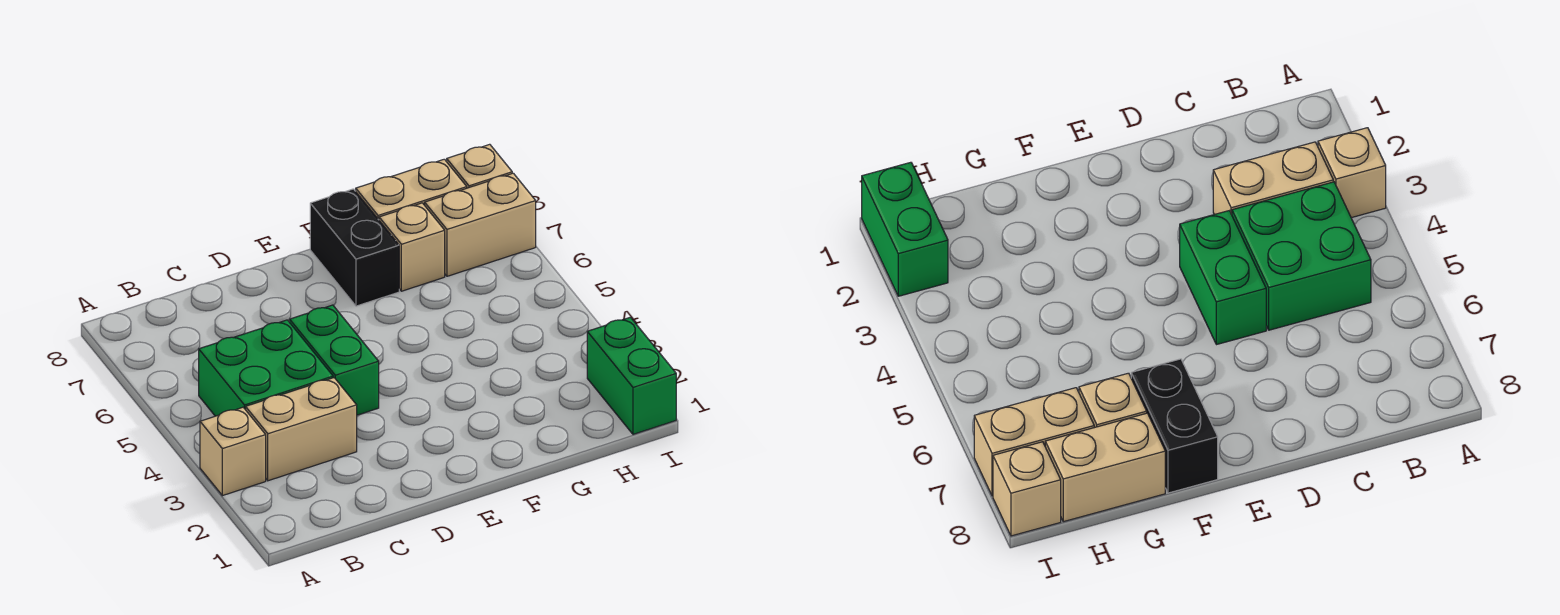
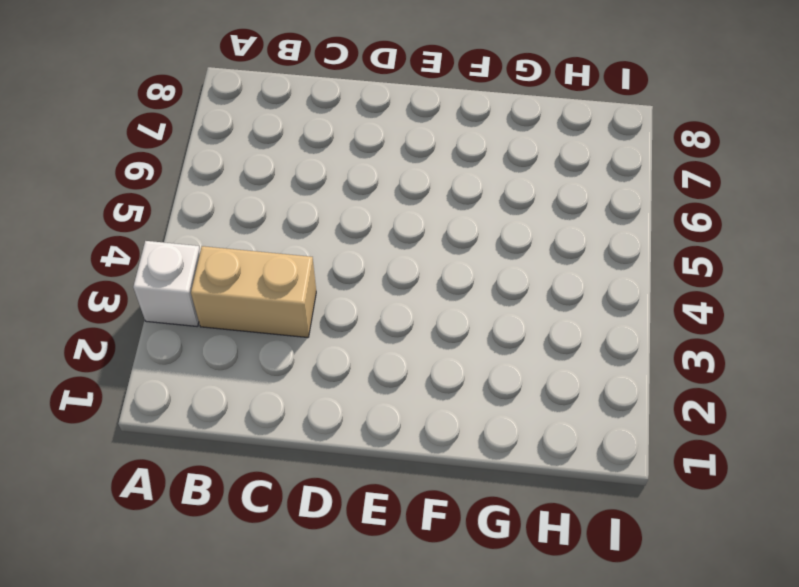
white brick A3 level 1 -> tan brick A3 level 1
none -> green brick B4:C5 level 1
none -> green brick D4:D5 level 1

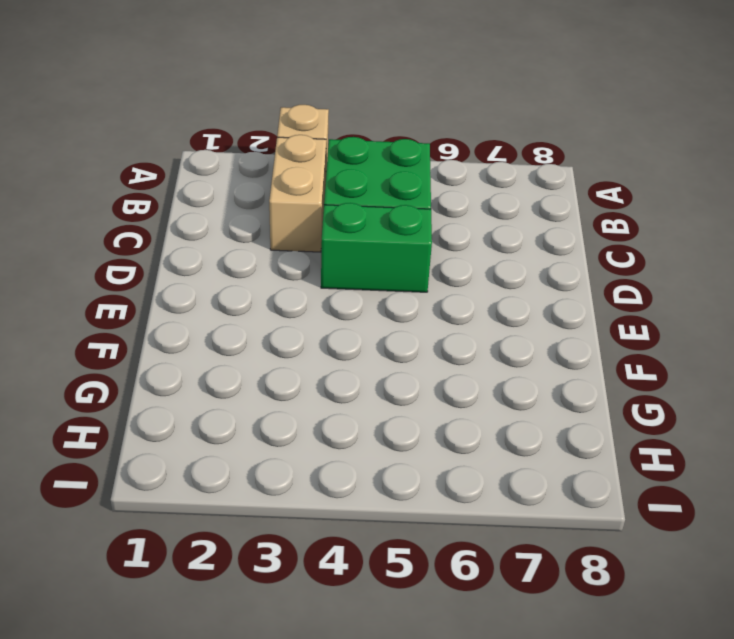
none -> black brick F7:F8 level 1
none -> tan brick G7 level 1

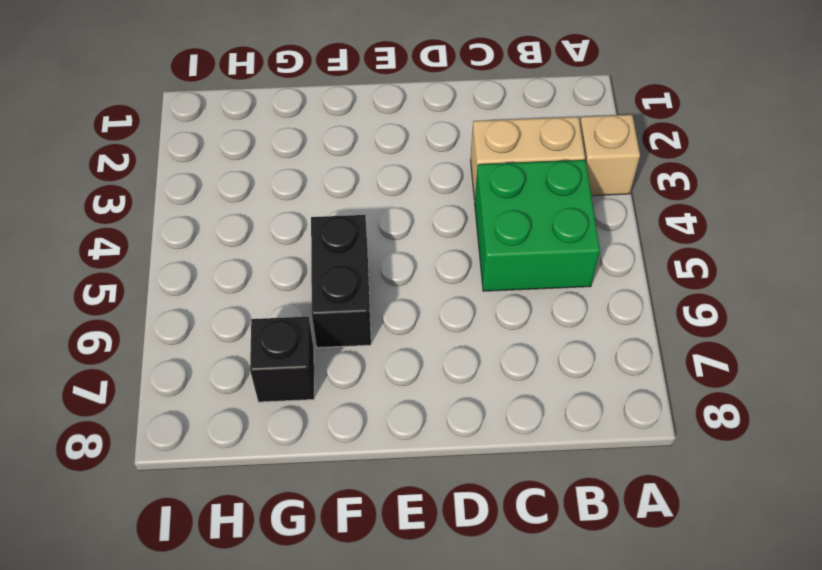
black brick F5:F6 level 1 -> black brick F7:F8 level 1
black brick G7 level 1 -> tan brick G7 level 1
none -> green brick D4:D5 level 1
none -> tan brick G8:H8 level 1

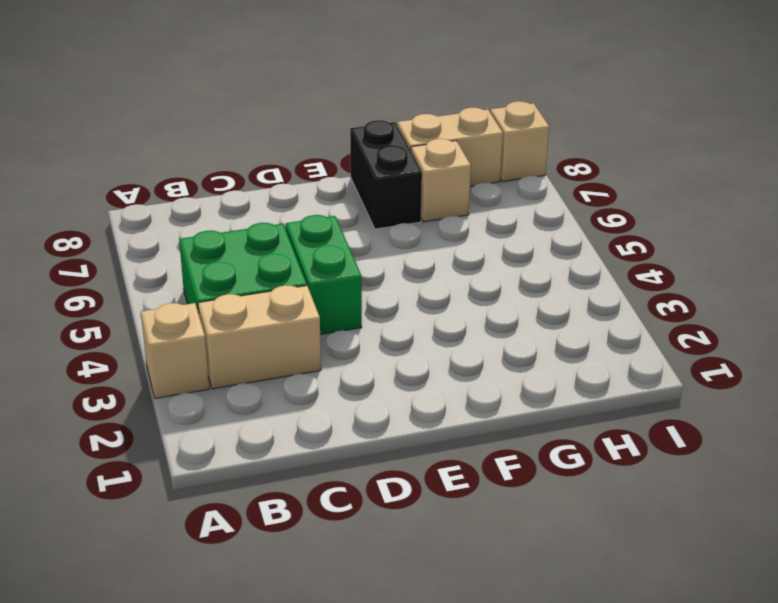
none -> tan brick H7:I7 level 1
none -> green brick I1:I2 level 1

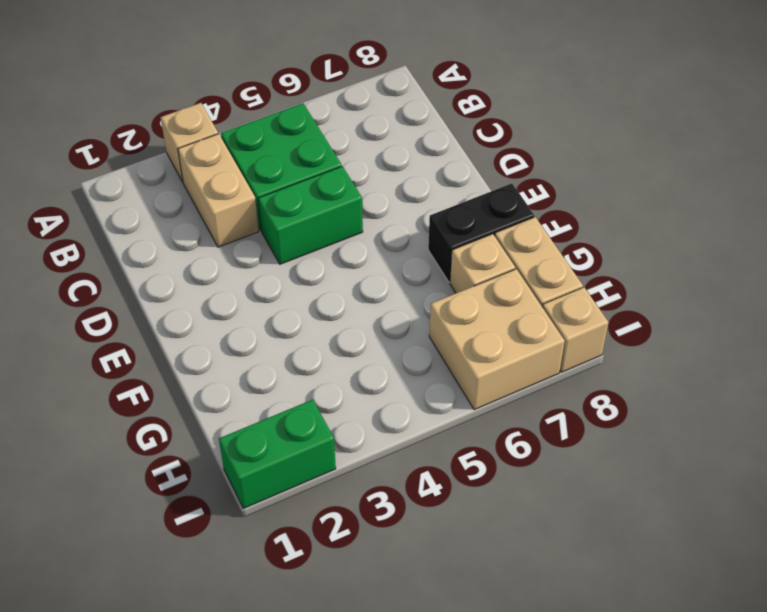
tan brick H6:I7 level 1 -> tan brick H7:I7 level 1

